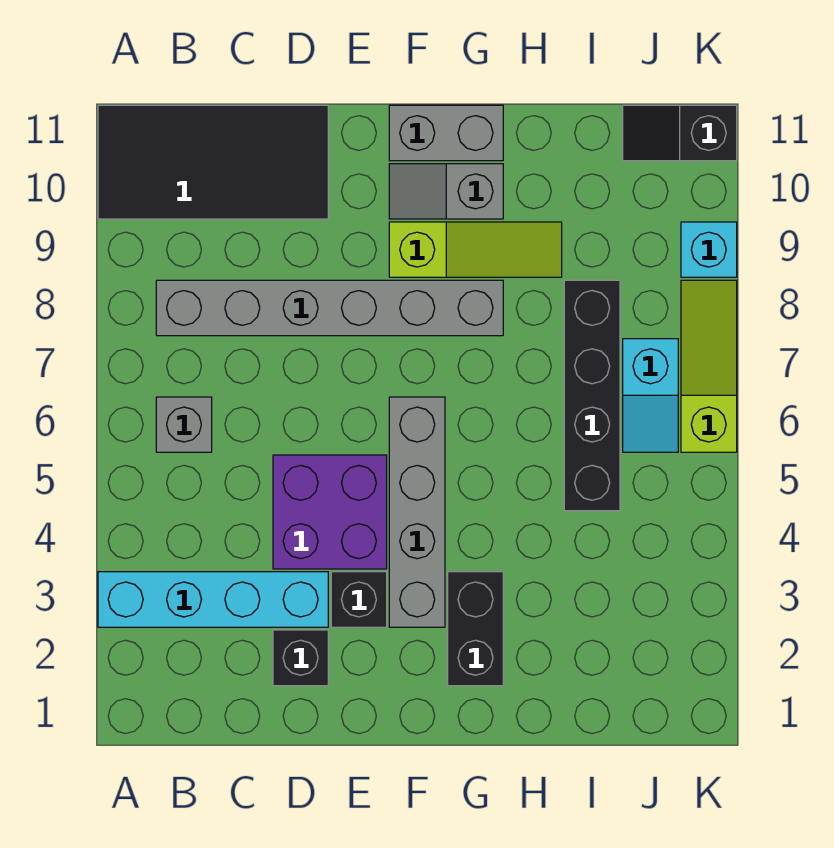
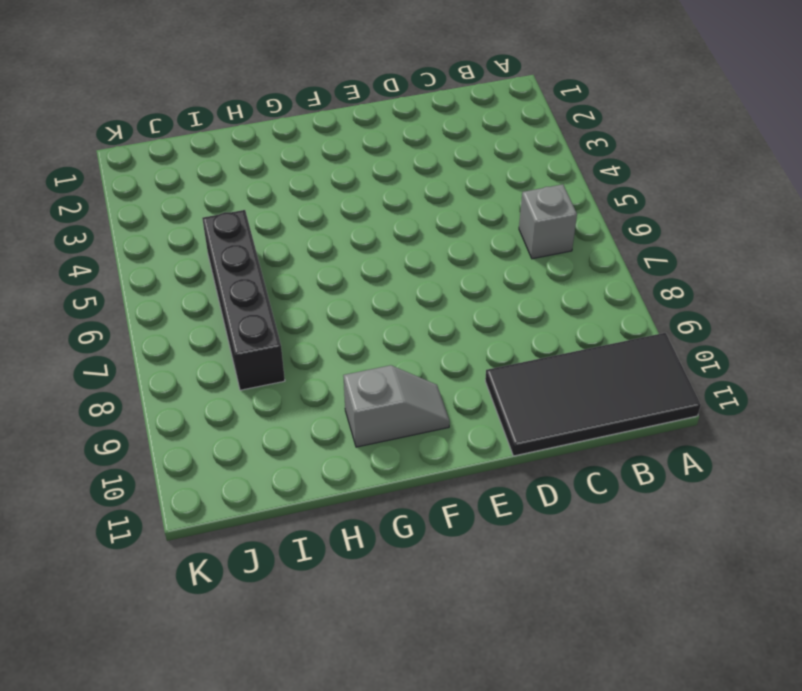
none -> cyan brick A3:D3 level 1
none -> grey brick B8:G8 level 1
none -> black brick D2 level 1

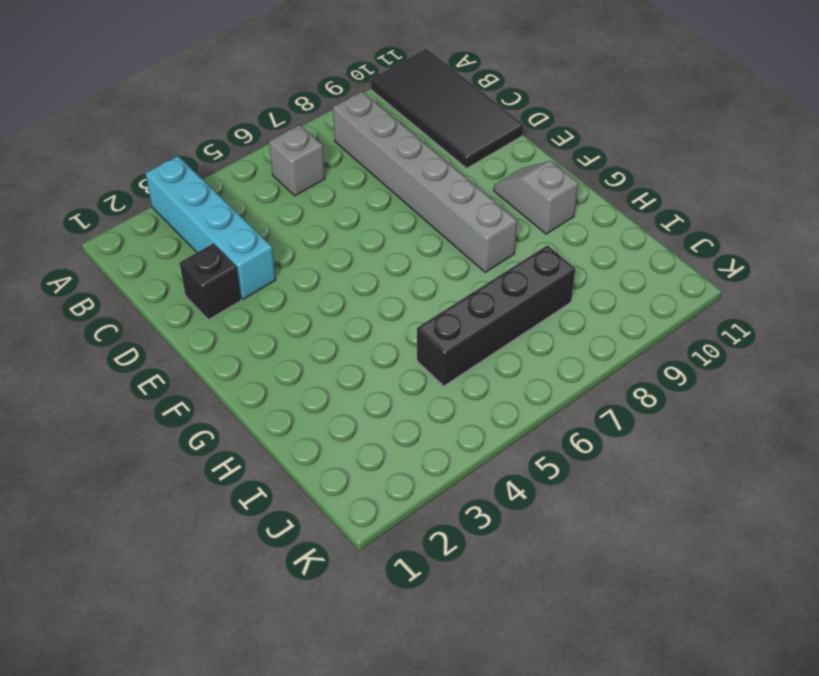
none -> purple brick D4:E5 level 1
none -> black brick E3 level 1
none -> grey brick F3:F6 level 1

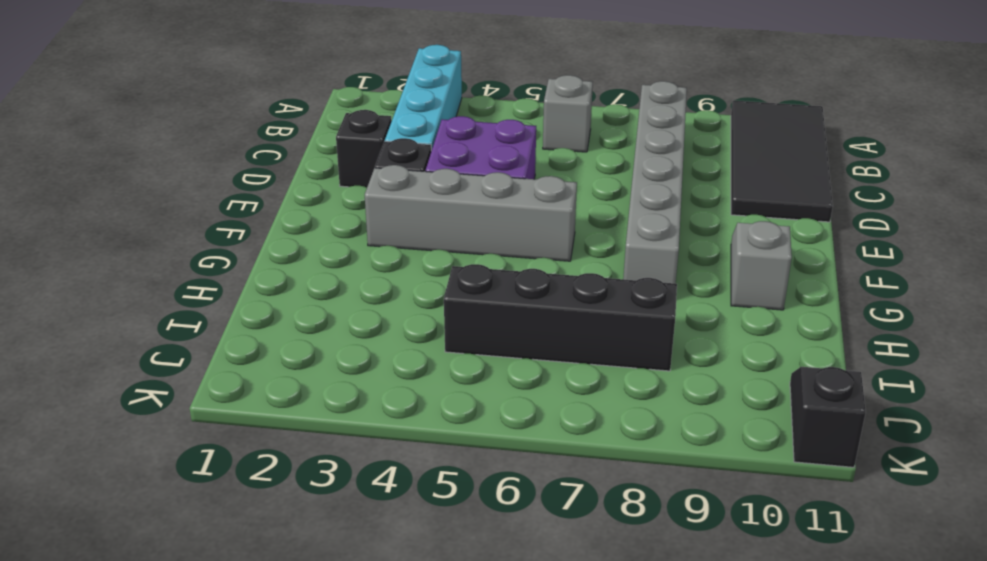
none -> lime slope F9:H9 level 1 top F
none -> grey brick F11:G11 level 1
none -> black brick G2:G3 level 1

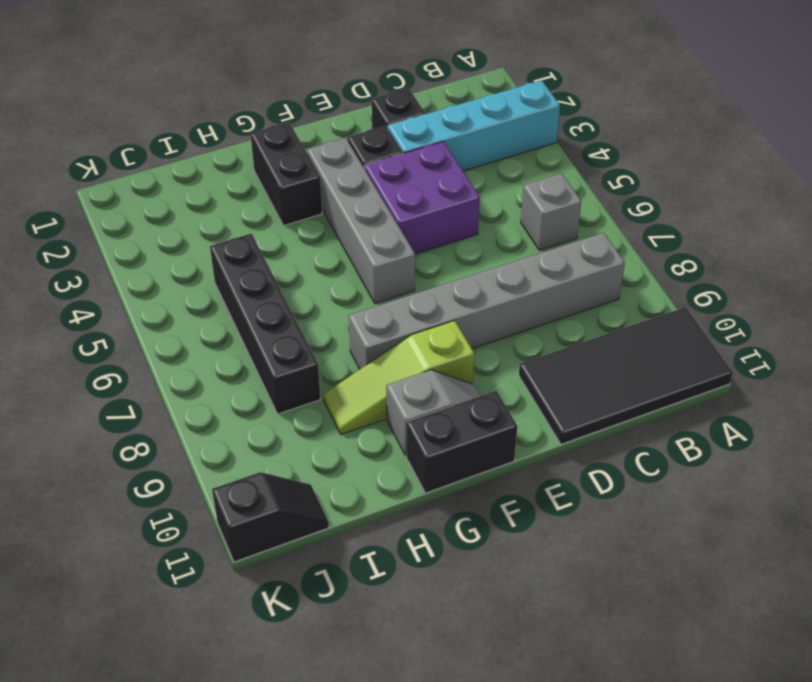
black brick F11:G11 level 1 -> grey brick F11:G11 level 1
none -> cyan slope J6:J7 level 1 top 7
none -> lime slope K6:K8 level 1 top 6
none -> cyan brick K9 level 1

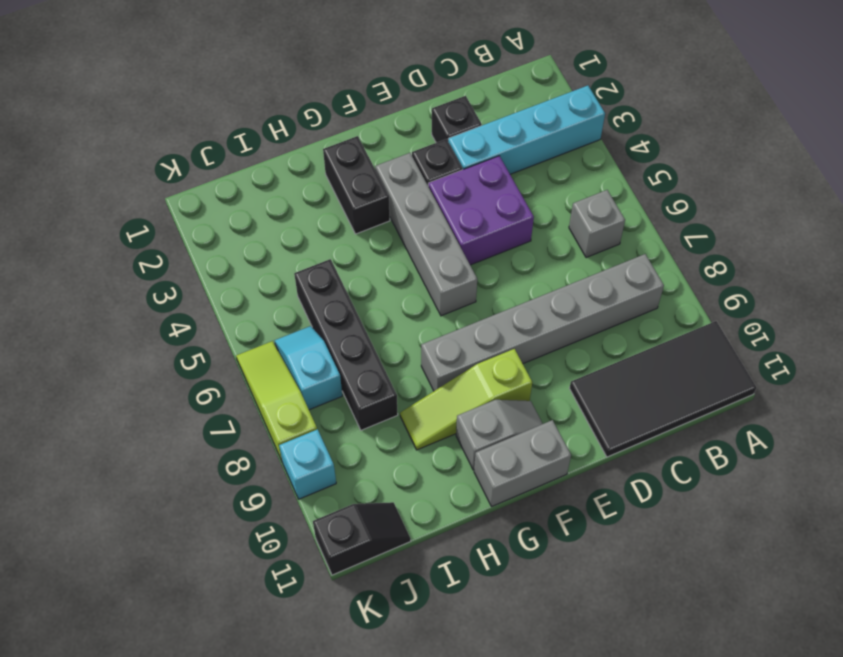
lime slope K6:K8 level 1 top 8 -> lime slope K6:K8 level 1 top 6

